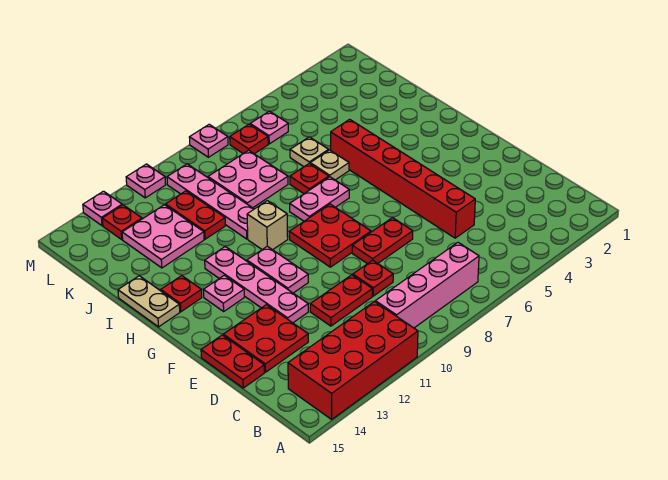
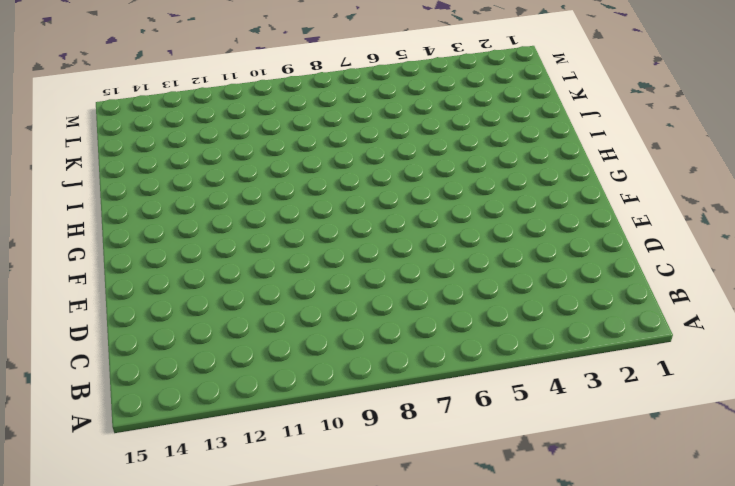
none -> red brick A11:B14 level 1
none -> pink brick B7:B10 level 1
none -> red brick D5:I5 level 1

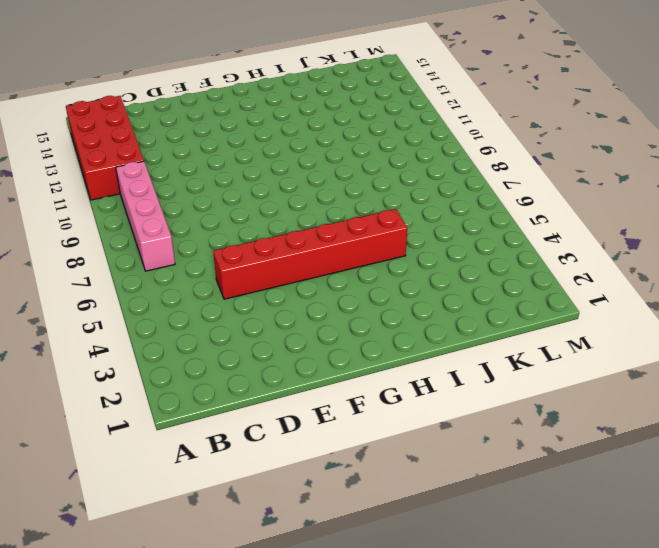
none -> red plate D9 level 1
none -> red plate D10:D11 level 1
none -> red plate D13:E14 level 1

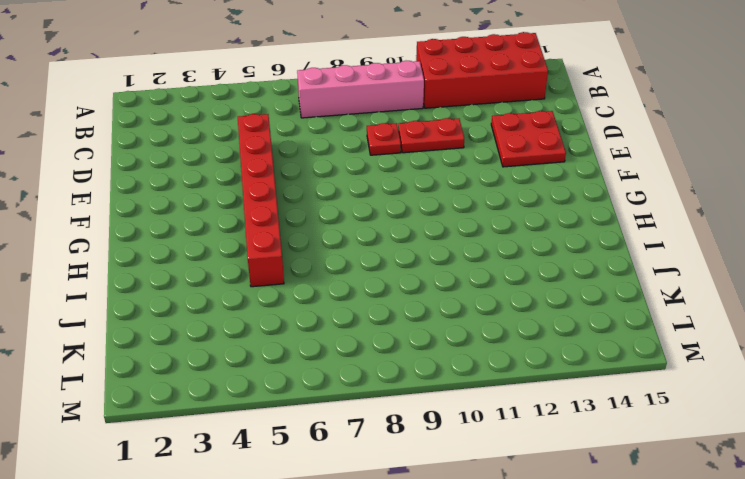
none -> red plate D15:E15 level 1
none -> red plate E7:E8 level 1
none -> pink plate E12:H12 level 1

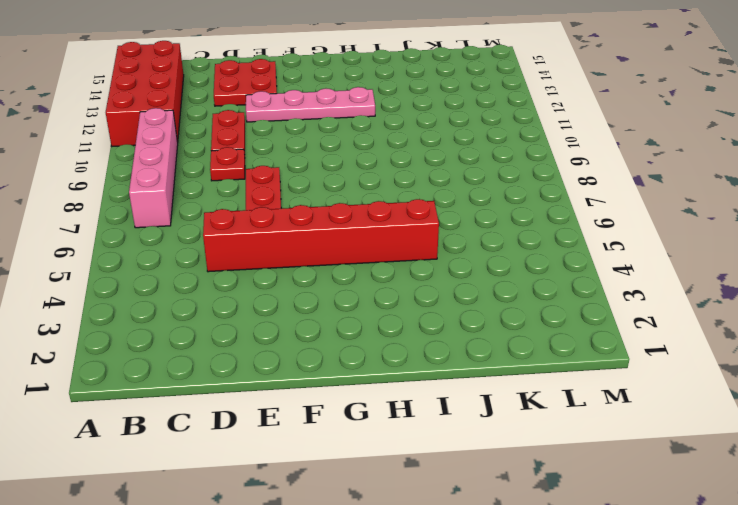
none -> red plate D15:E15 level 1
none -> red plate F8:G9 level 1
none -> pink plate F11:G11 level 1

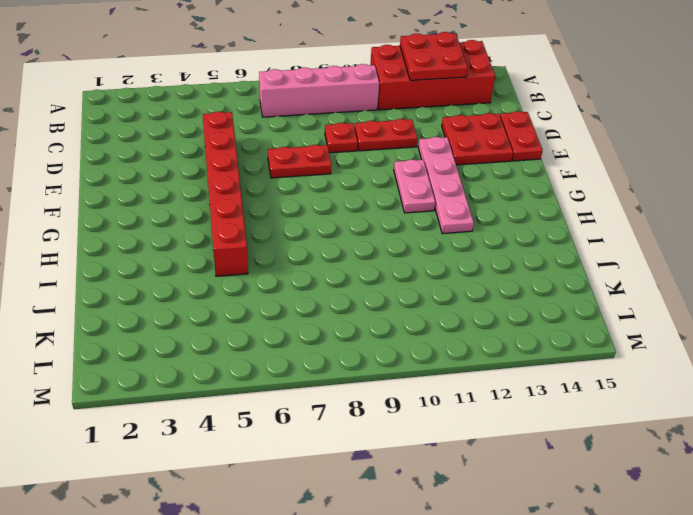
red plate A12:B13 level 2 -> red plate F8:G9 level 1
none -> pink plate G13 level 1
none -> pink plate H7:H8 level 1
none -> tan brick H10 level 1

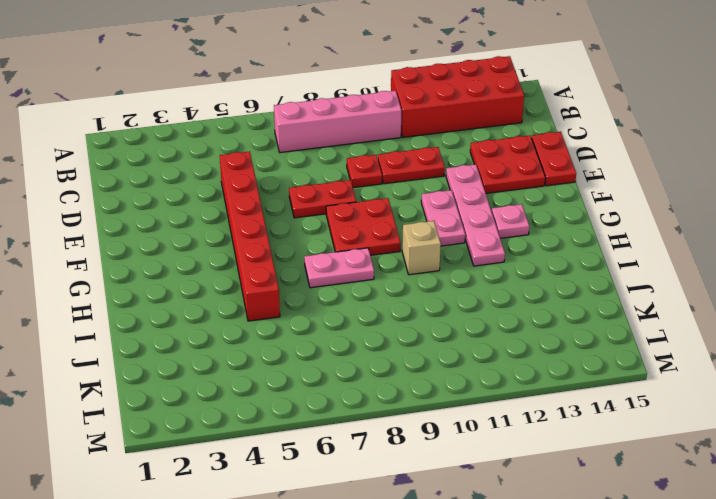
none -> red plate H14 level 1
none -> tan plate H15:I15 level 1
none -> tan plate I6 level 1

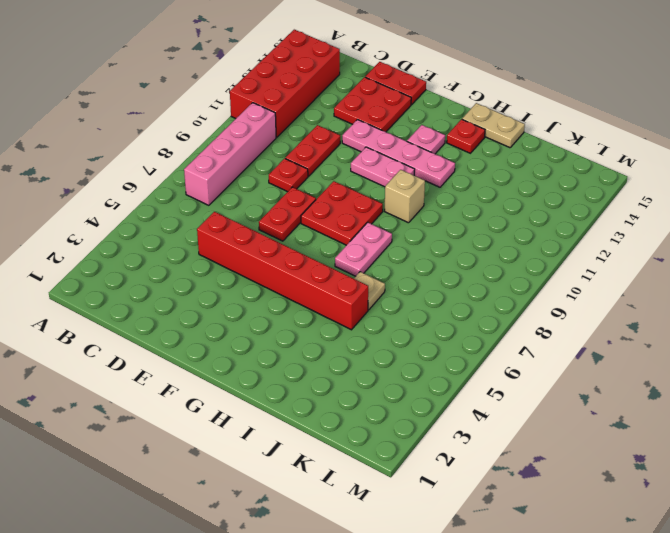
none -> red plate I7 level 1
none -> pink plate I10:L10 level 1
none -> tan plate J6 level 1

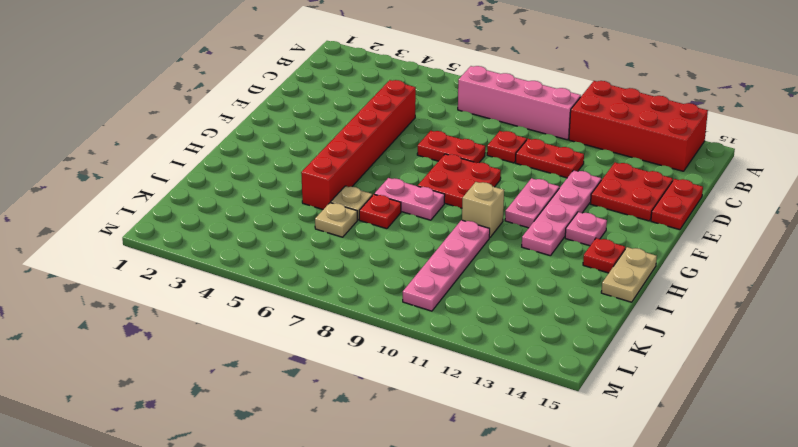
none -> pink plate J8:K9 level 1
none -> red plate J11:K11 level 1
none -> pink plate J12:K13 level 1

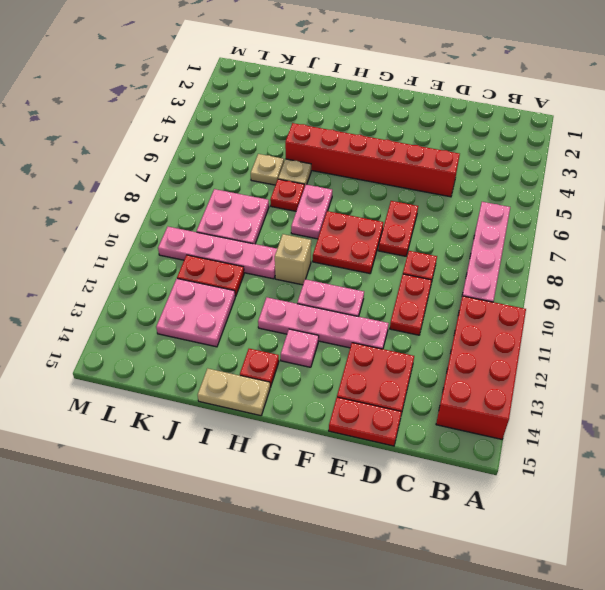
none -> pink plate L6 level 1
none -> red plate L7 level 1
none -> red plate L13 level 1

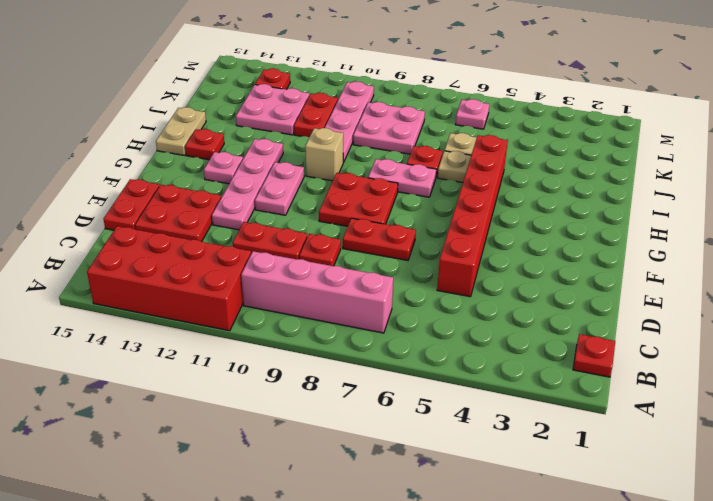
red plate B1 level 1 -> red plate L7 level 1
none -> pink plate M8 level 1
none -> pink plate M11 level 1
none -> pink plate M13 level 1

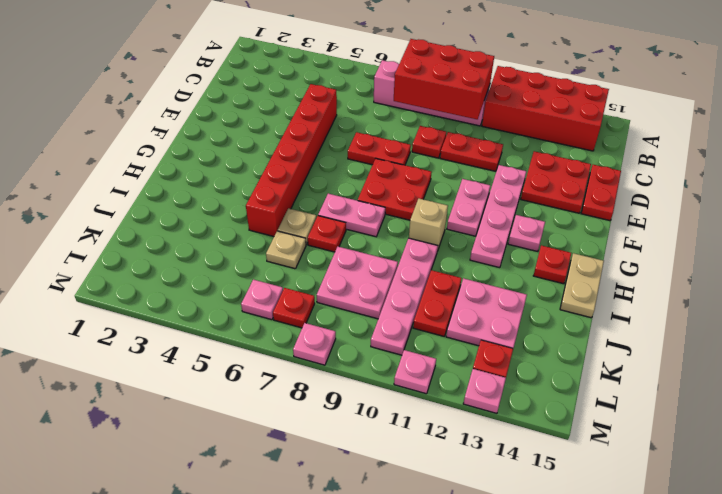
red brick B8:C10 level 2 -> none

